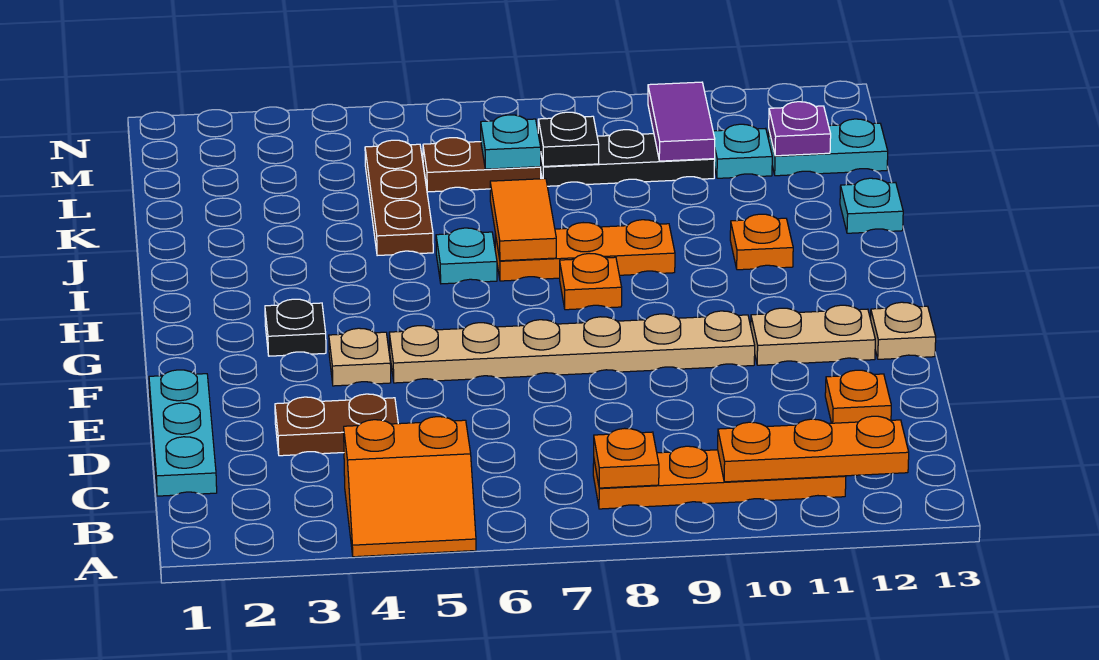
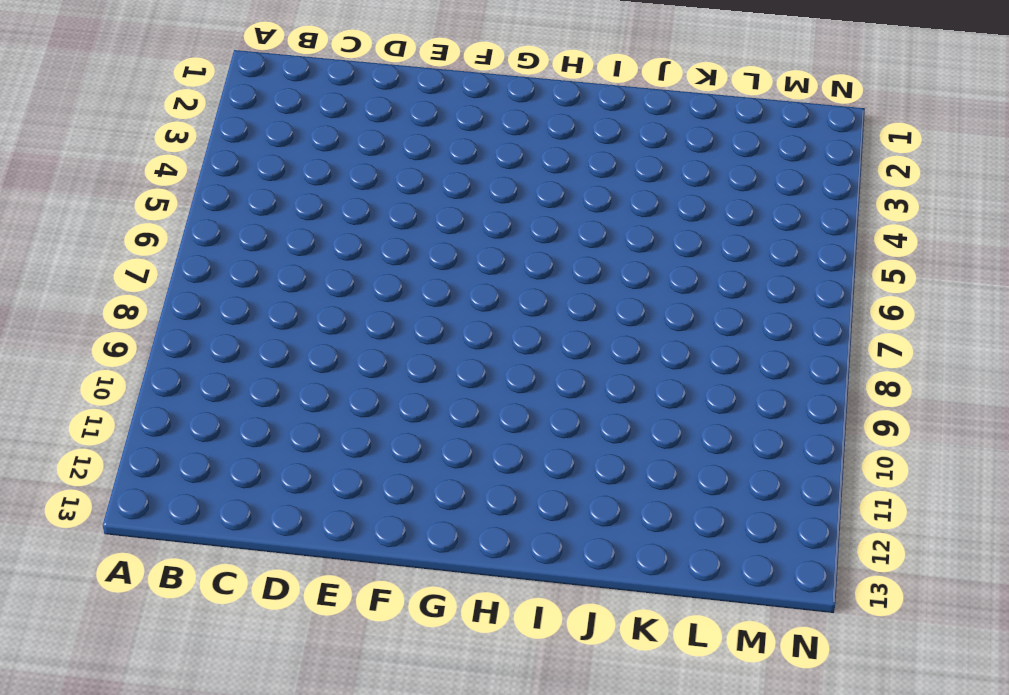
none -> orange slope A4:B5 level 1 top B
none -> orange plate B8:B11 level 1
none -> cyan plate C1:E1 level 1

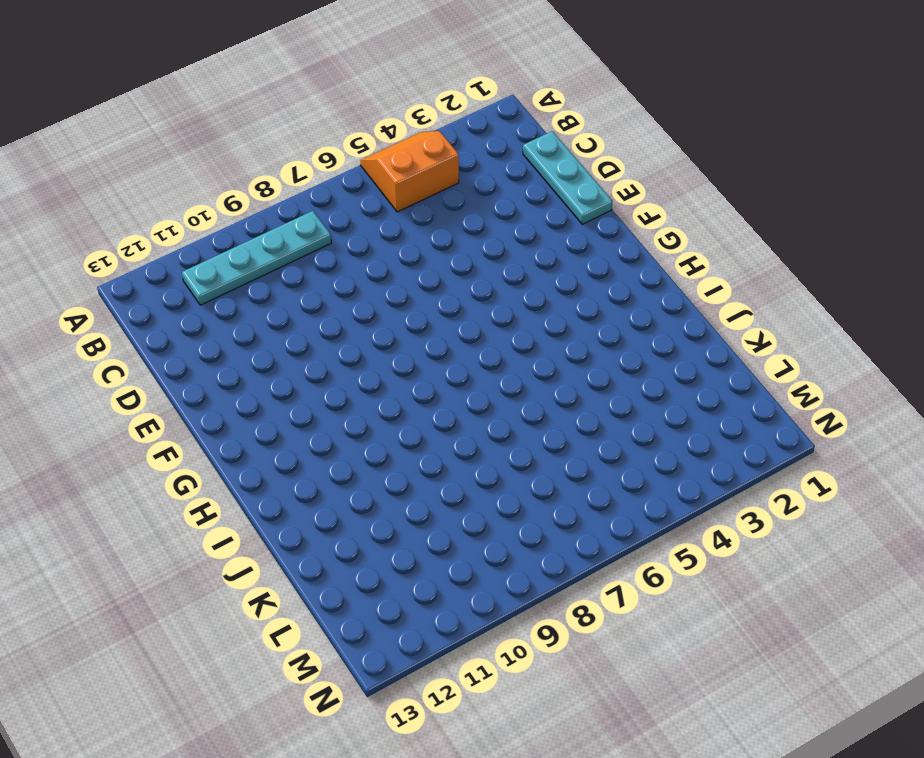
cyan plate B8:B11 level 1 -> orange plate B8:B11 level 1
none -> brown plate D3:D4 level 1
none -> orange plate D12 level 1
none -> tan plate F4 level 1

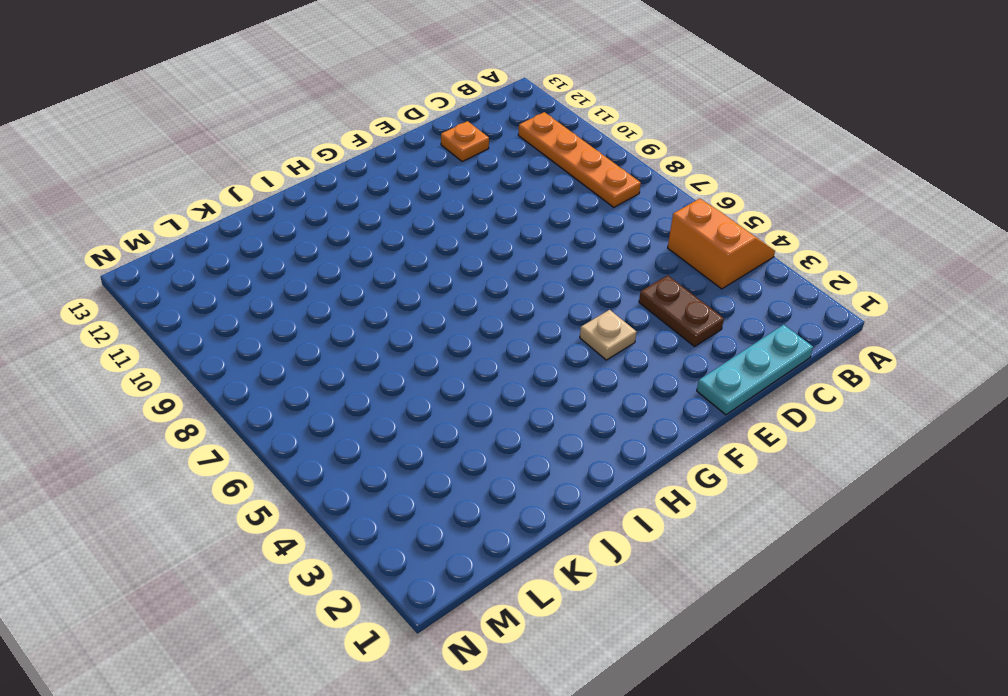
none -> tan plate F5:F10 level 1
none -> tan plate F11:F12 level 1
none -> tan plate F13 level 1

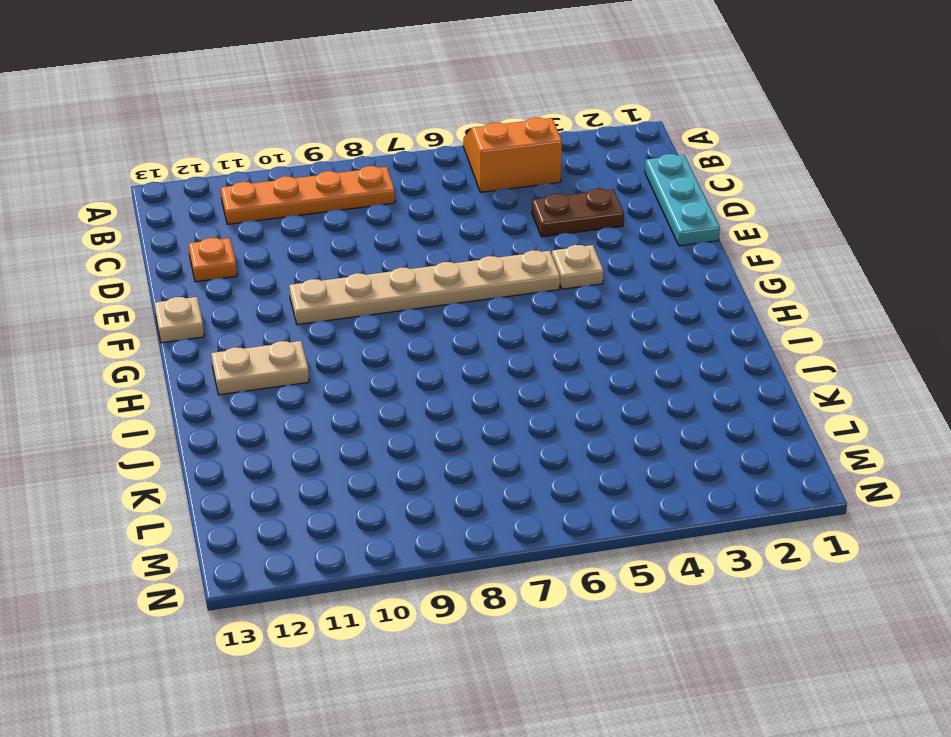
tan plate H11:H12 level 1 -> tan plate F11:F12 level 1
none -> black plate G3 level 1
none -> orange plate H8 level 1
none -> cyan plate I6 level 1

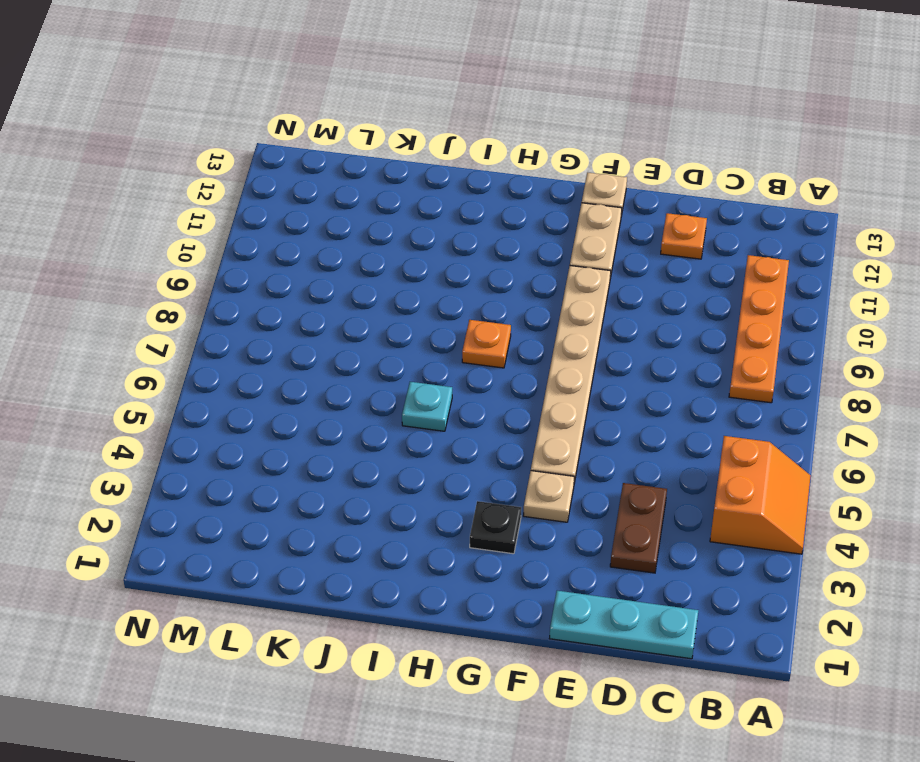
none -> orange plate I7:I9 level 1
none -> orange plate I11 level 1
none -> brown plate J5:L5 level 1

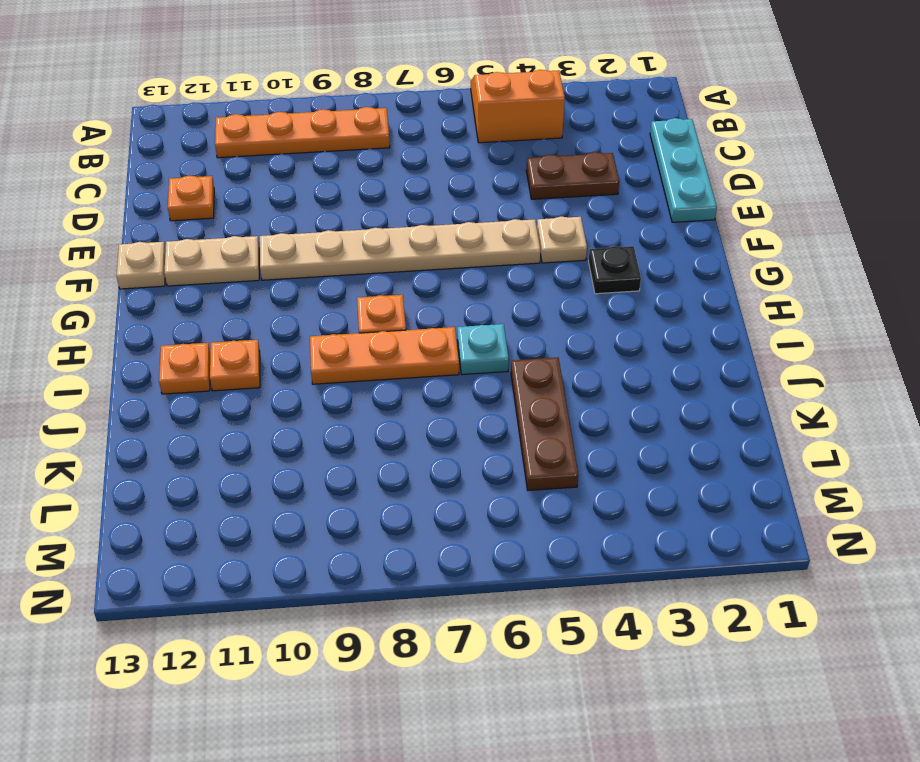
orange plate I12 level 1 -> orange plate B8 level 2
none -> cyan plate J13 level 1
none -> brown plate L6:L7 level 1
none -> black plate L8:L10 level 1

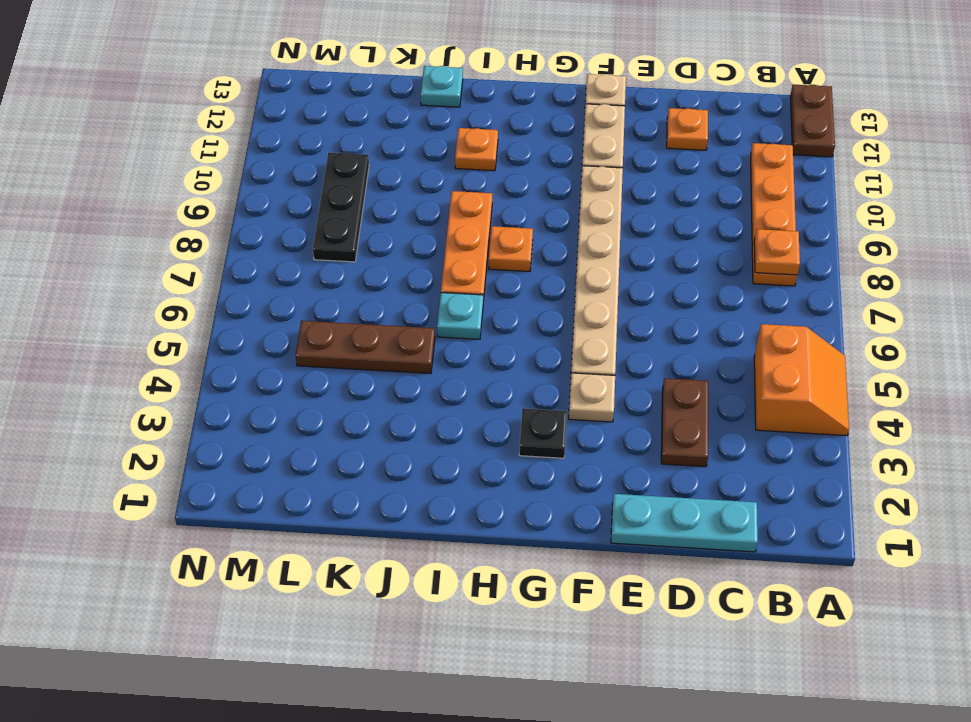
brown plate A12:A13 level 1 -> brown plate L6:L7 level 1
none -> cyan plate L11 level 1
none -> cyan plate L12:L13 level 1
none -> orange plate B10:B12 level 2

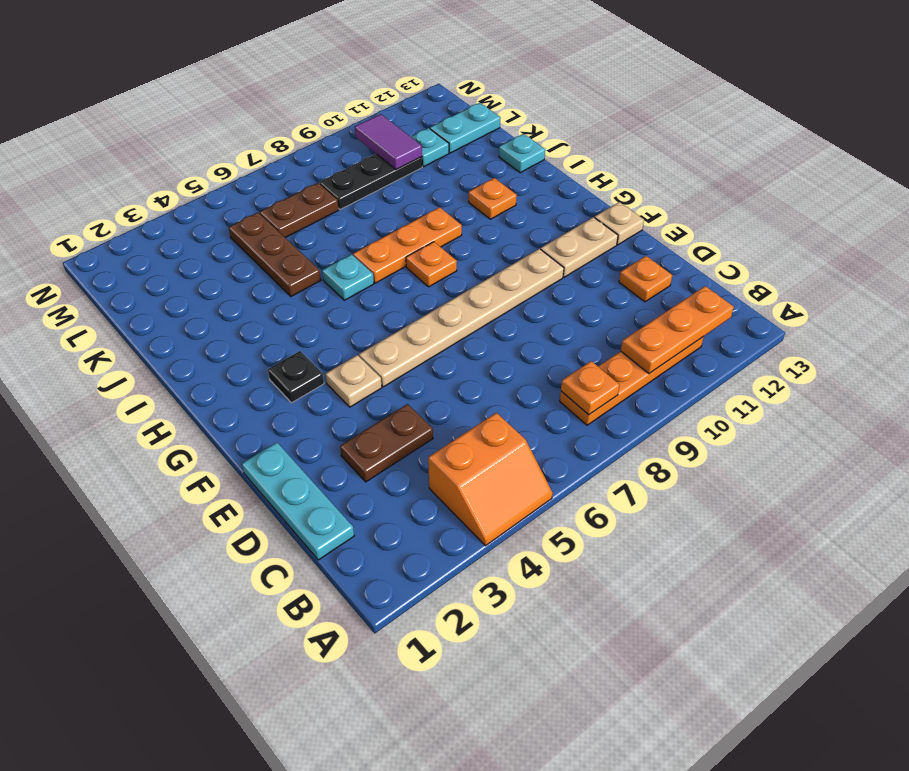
none -> orange tile I7:J7 level 2
none -> cyan plate L7 level 2
none -> black plate L8 level 2

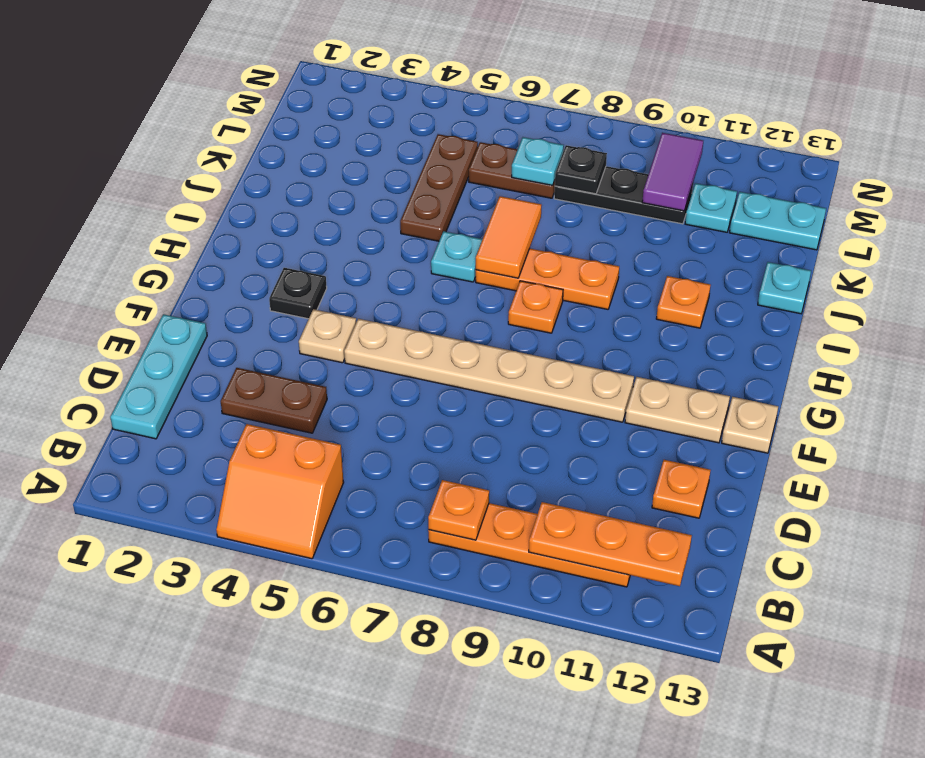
none -> purple plate L12 level 2

